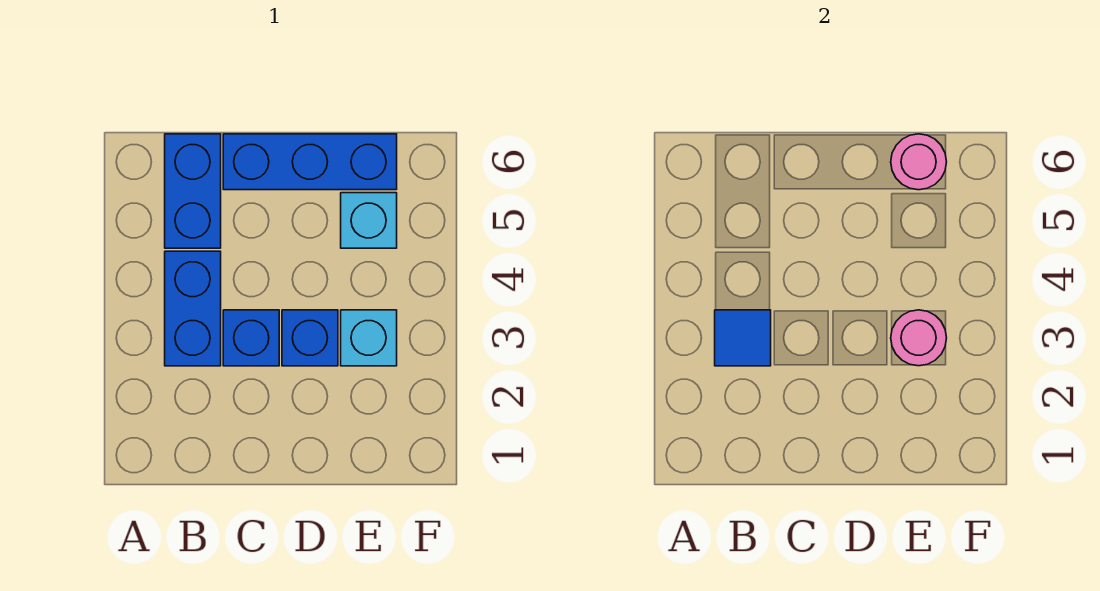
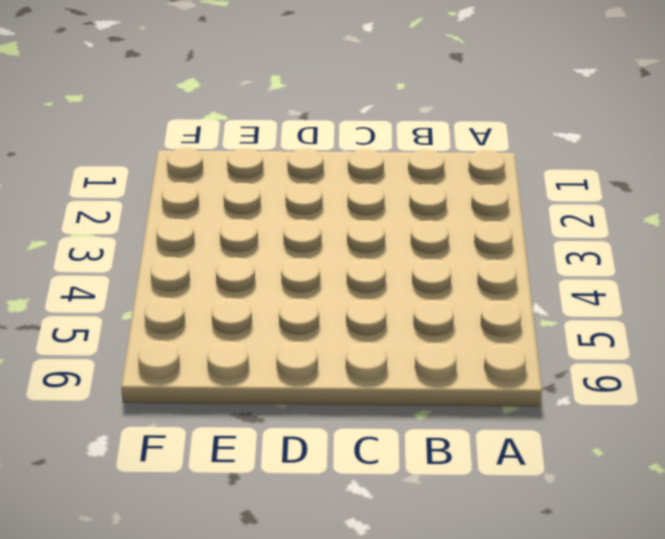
none -> blue brick B3:B4 level 1
none -> blue brick B5:B6 level 1

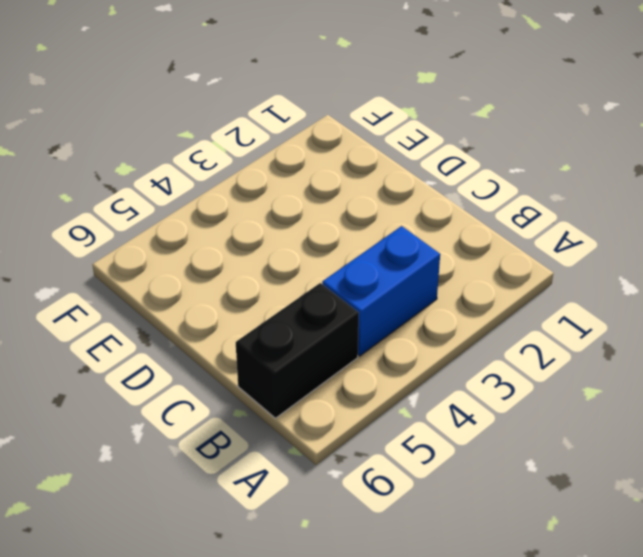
black brick B5:B6 level 1 -> blue brick B5:B6 level 1
none -> blue brick C3 level 1
none -> blue brick C6:E6 level 1

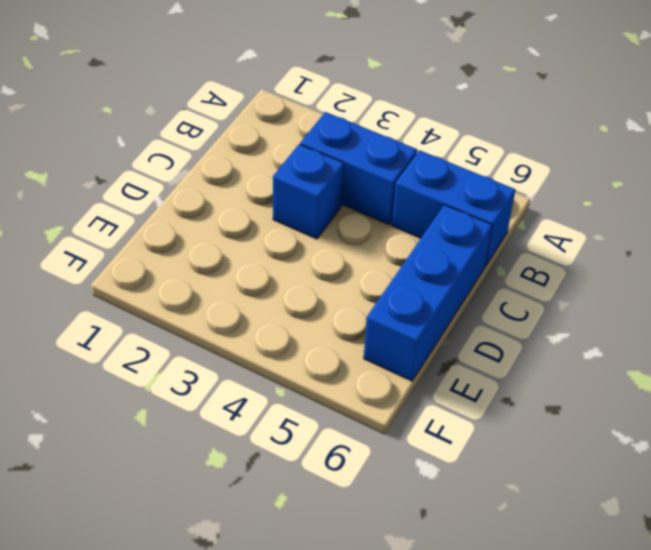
none -> blue brick D3 level 1
none -> cyan brick E3 level 1

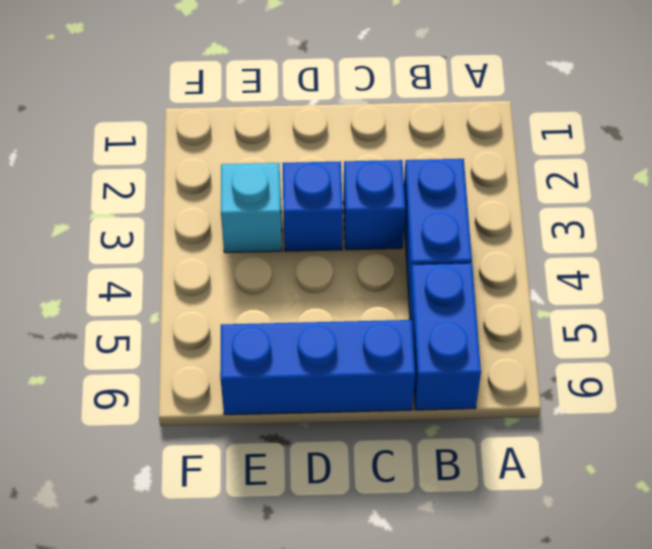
none -> cyan brick E5 level 1
none -> blue tile B3 level 2

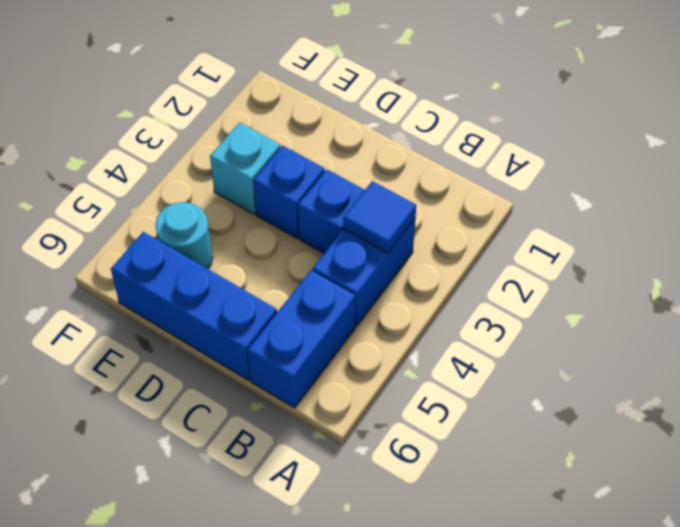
cyan round brick E5 level 1 -> cyan brick E5 level 1
none -> pink round brick E3 level 2
none -> pink round brick E6 level 2

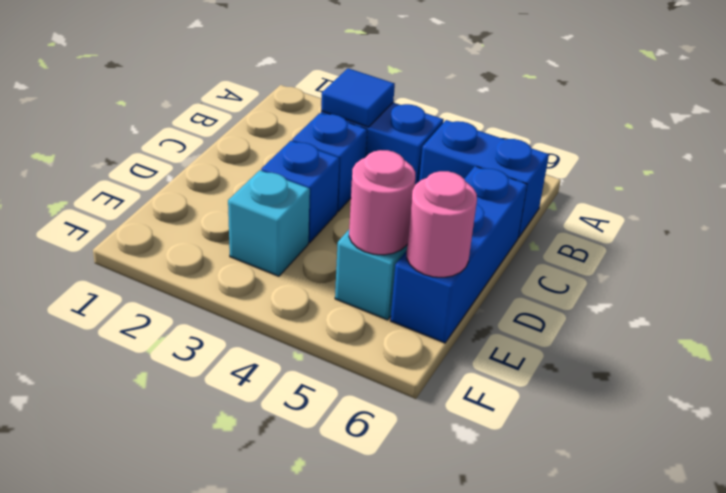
pink round brick E5 level 2 -> pink round brick E3 level 2

